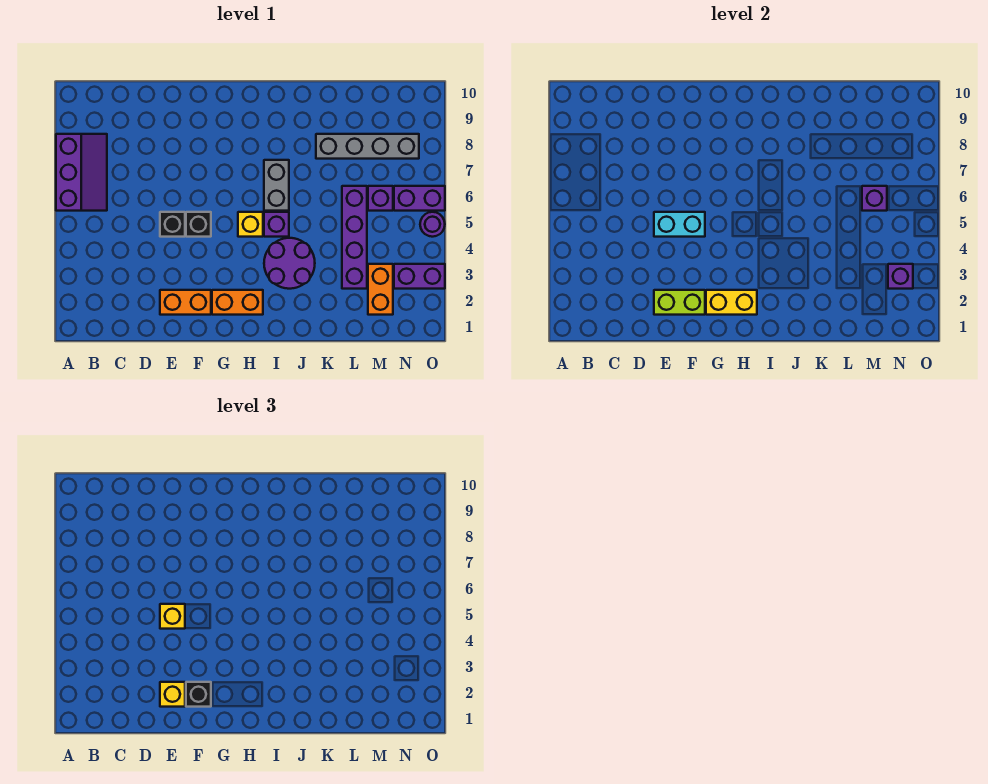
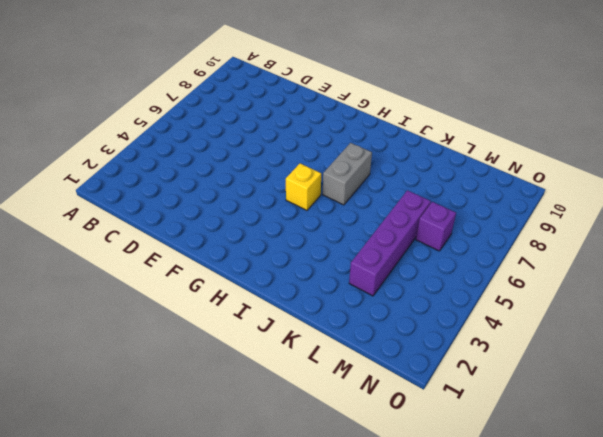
none -> purple slope A6:B8 level 1 top A
none -> orange brick E2:F2 level 1
none -> black brick E5 level 1

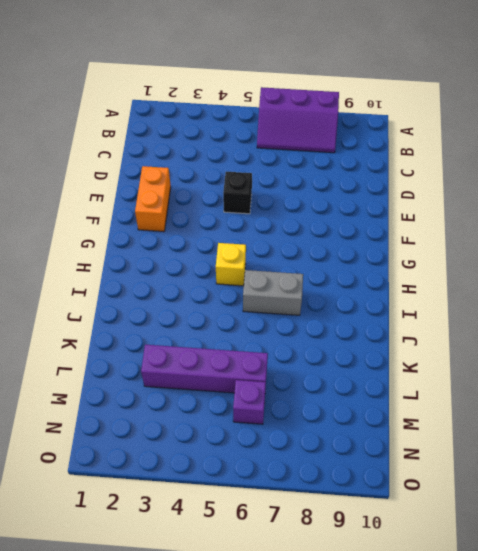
none -> black brick F5 level 1
none -> orange brick G2:H2 level 1
none -> purple round brick I3:J4 level 1

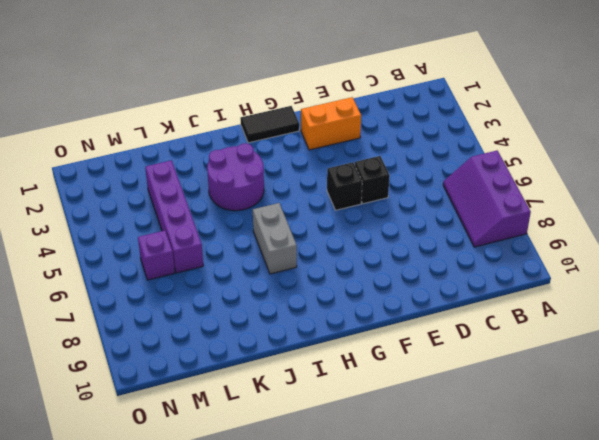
black tile G1:H1 level 1 -> none
none -> orange brick G2:H2 level 1
none -> yellow brick H5 level 1
none -> purple brick I5 level 1

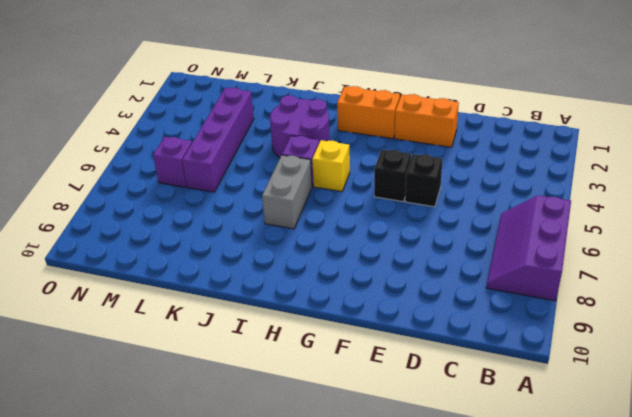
none -> grey brick K8:N8 level 1
none -> orange brick M2:M3 level 1
none -> purple brick N3:O3 level 1

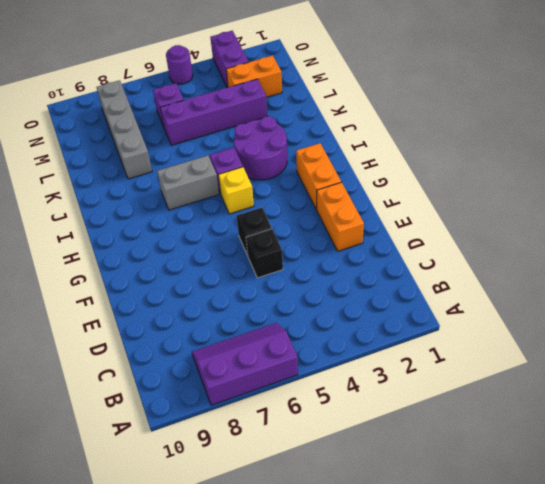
none -> purple brick N6:O6 level 1
none -> lime brick E2:F2 level 2
none -> cyan brick E5:F5 level 2

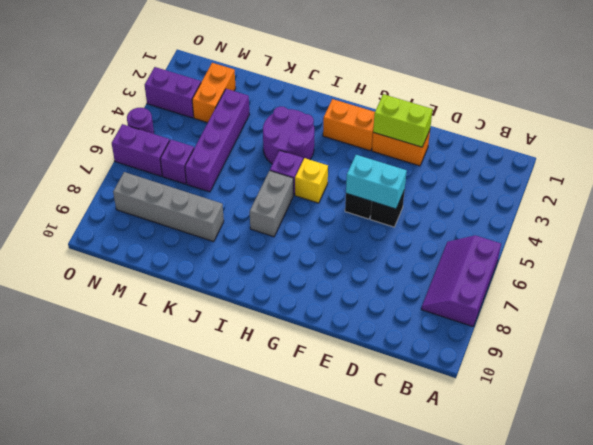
none -> yellow brick G2:H2 level 2
none -> purple brick M6 level 2
none -> purple brick N3 level 2

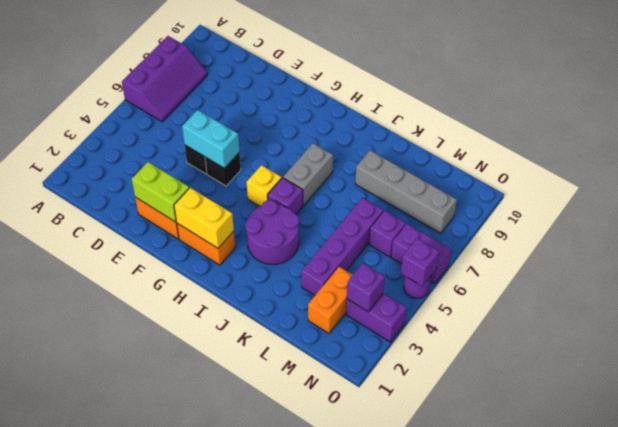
purple brick O5 level 2 -> purple brick M6 level 2
none -> yellow brick E2 level 3
none -> yellow brick E5 level 3
none -> black brick F2 level 3

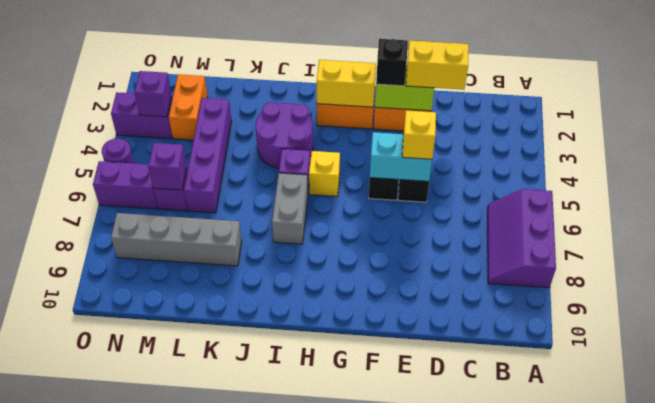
yellow brick D2:E2 level 3 -> yellow brick E2 level 3

